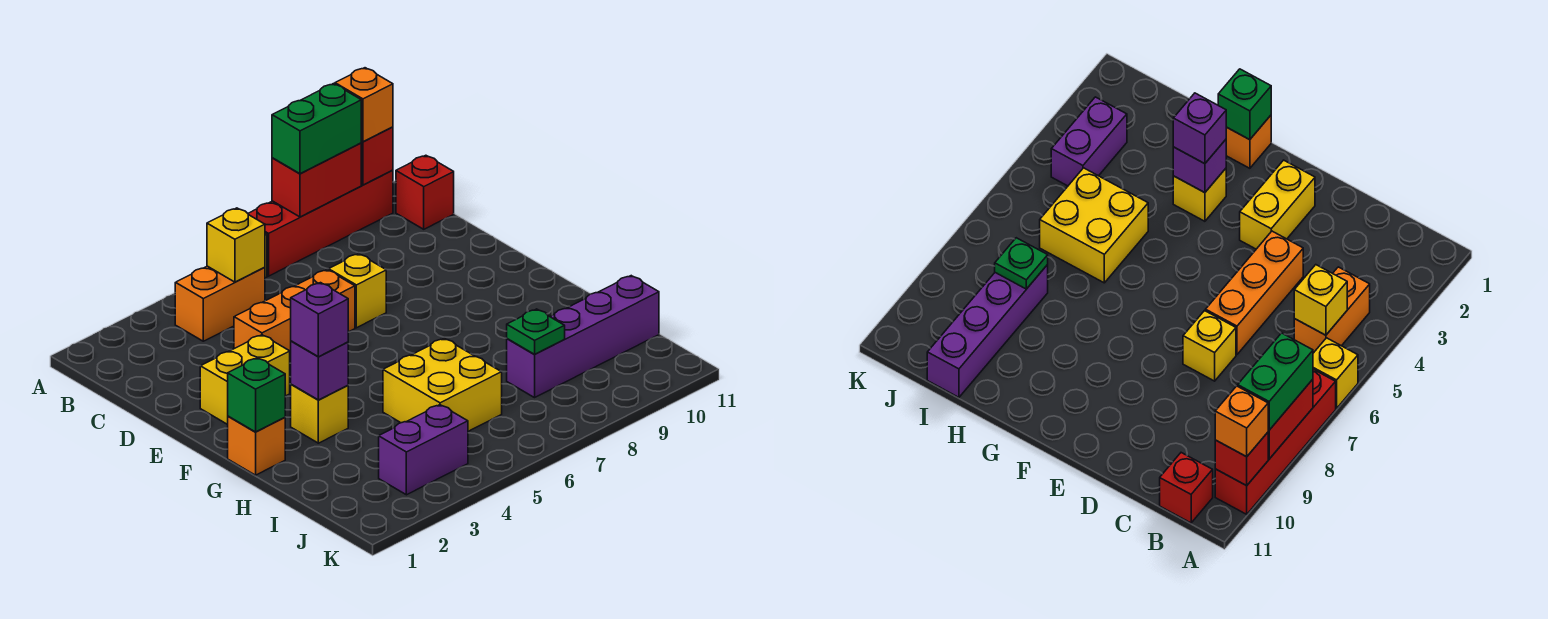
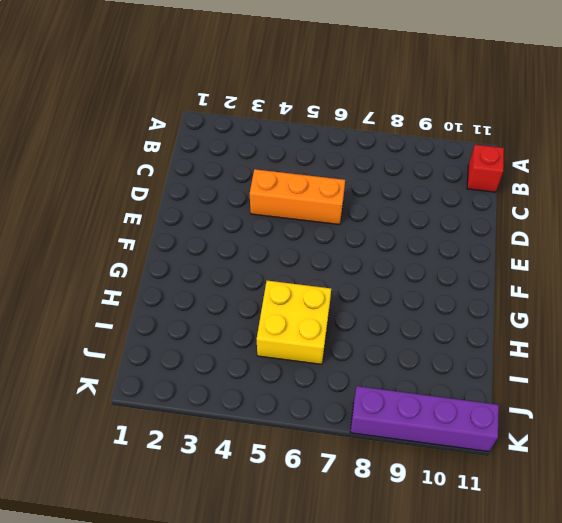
purple brick K8:K11 level 1 -> purple brick I8:I11 level 1
none -> yellow brick A6 level 1
none -> red brick A7:A10 level 1
none -> orange brick B4:B5 level 1

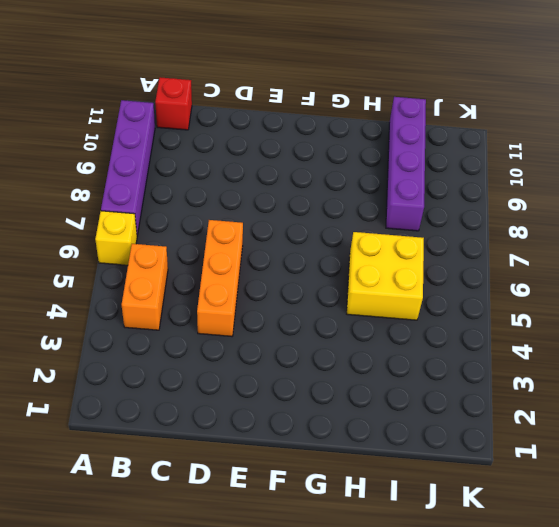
purple brick A7:A10 level 1 -> red brick A7:A10 level 1
none -> yellow brick D7 level 1
none -> yellow brick E2:E3 level 1
none -> orange brick G1 level 1

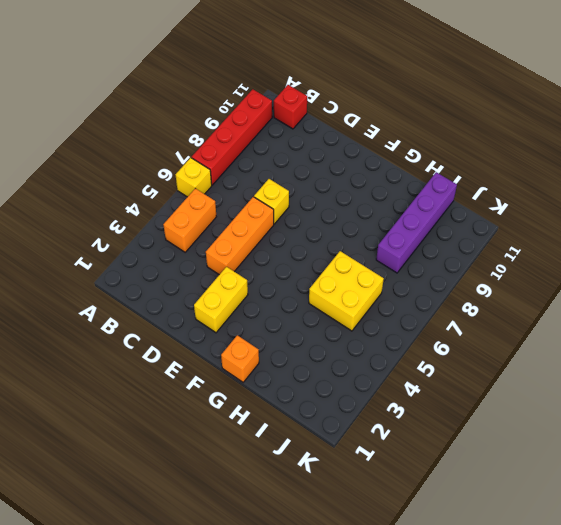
none -> yellow brick G3 level 1
none -> purple brick J3:J4 level 1
none -> red brick A8:A9 level 2

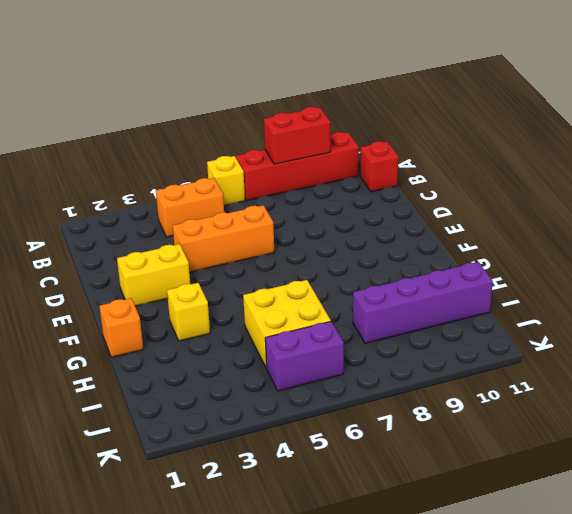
purple brick J5:J6 level 1 -> purple brick J3:J4 level 1
none -> yellow brick D7 level 1
none -> red brick A10 level 2
none -> yellow brick B5 level 2

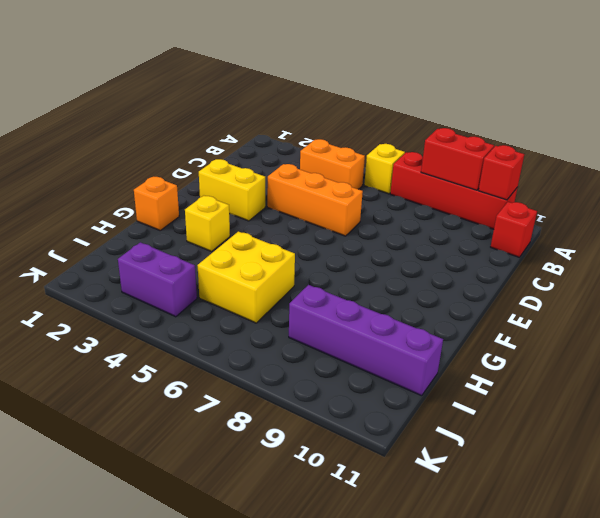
none -> yellow brick D7 level 1
none -> yellow brick B5 level 2
none -> green brick G1 level 2

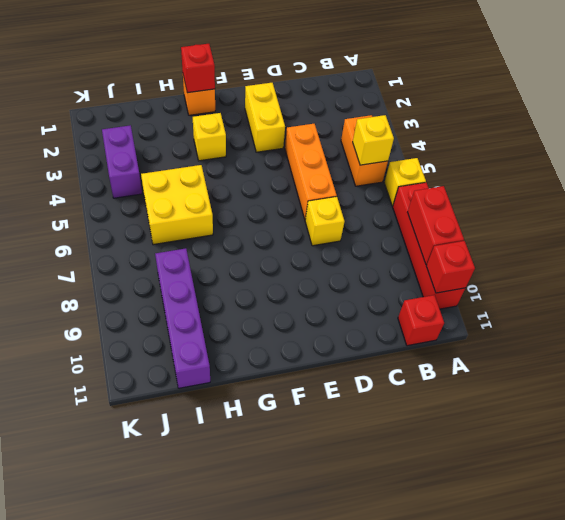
red brick G1 level 2 -> green brick G1 level 2
none -> purple brick G3 level 2
none -> green plate I8 level 2
none -> green brick A8:A9 level 3

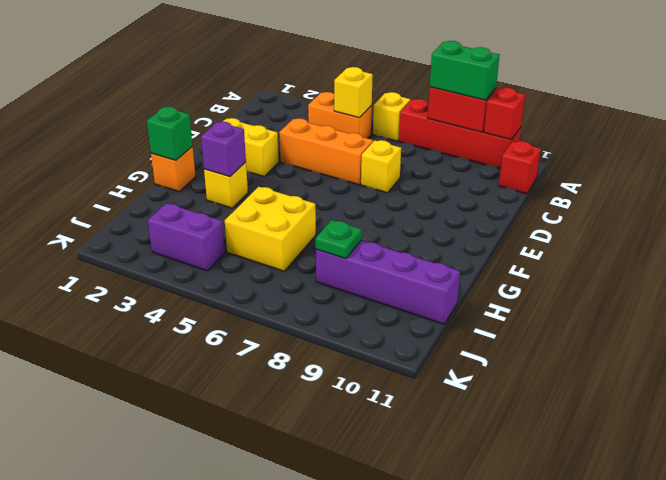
none -> orange brick A10 level 3
none -> purple brick G3 level 3

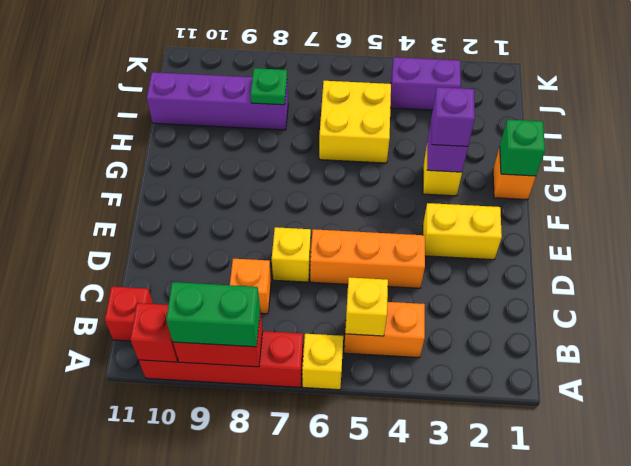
orange brick C8 level 1 -> orange brick A10 level 3

